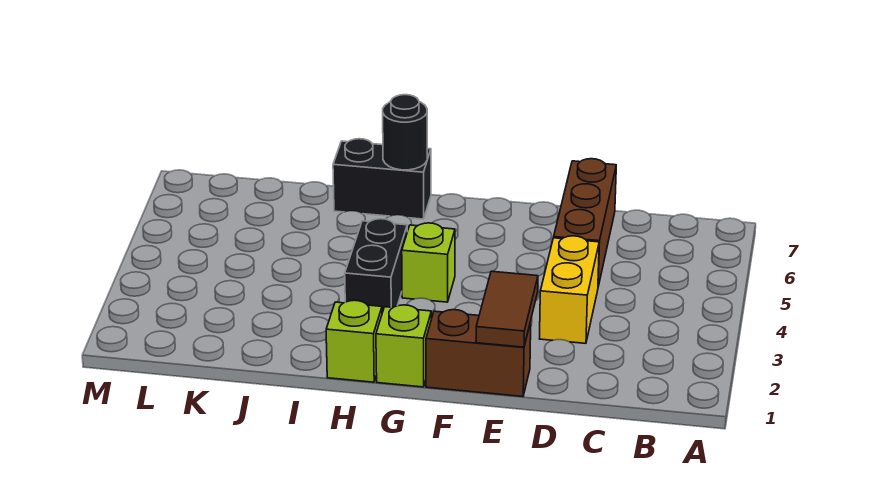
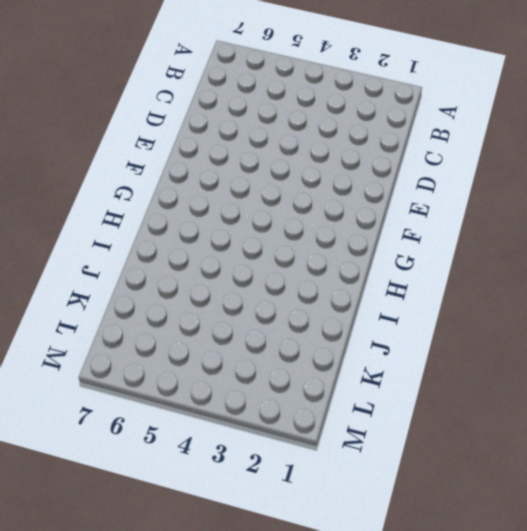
none -> yellow brick D3:D4 level 1
none -> brown brick D5:D7 level 1

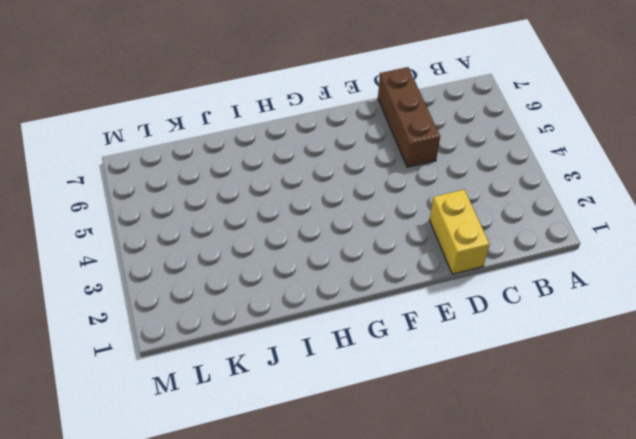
yellow brick D1:D2 level 1 -> yellow brick D3:D4 level 1
none -> brown brick E1:F1 level 1
none -> lime brick G1 level 1

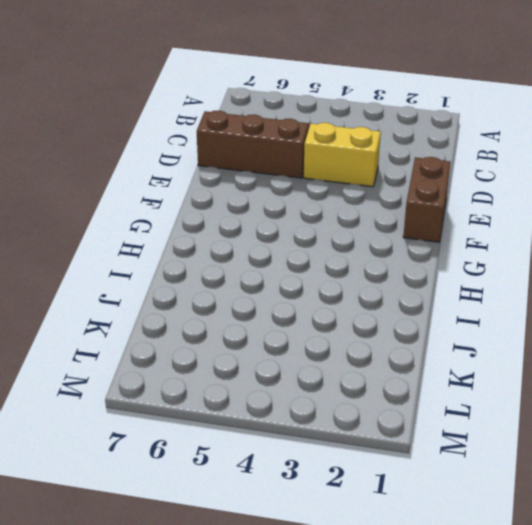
none -> lime brick G1 level 1
none -> lime brick G4 level 1

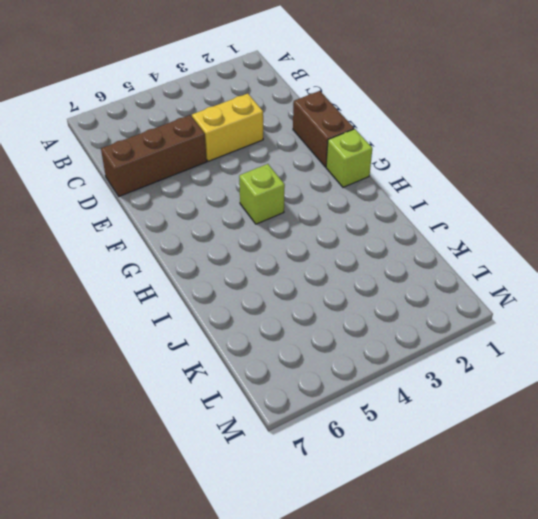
none -> lime brick H1 level 1
none -> black brick H3:H4 level 1

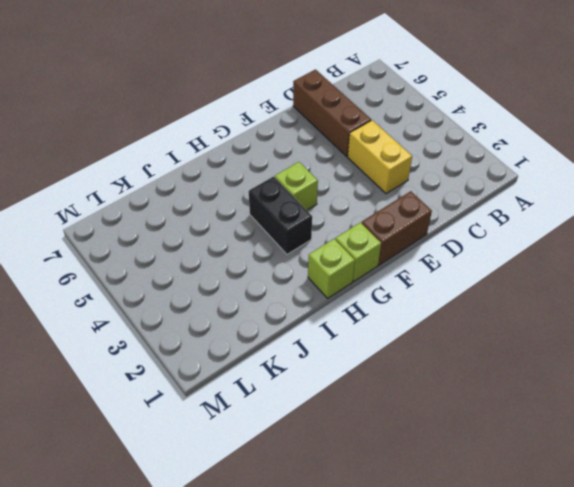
none -> black brick H7:I7 level 1
none -> brown tile E1:E2 level 2

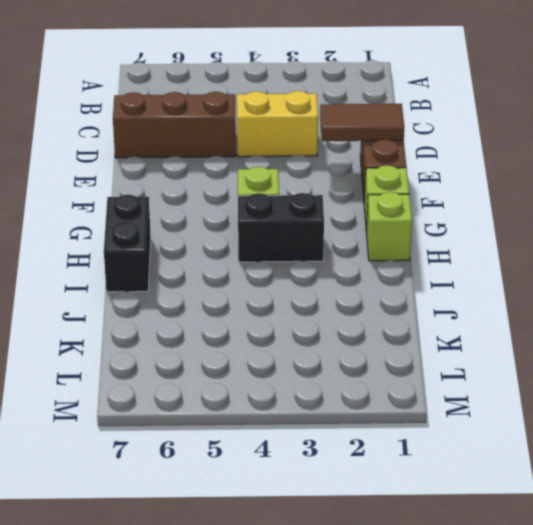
none -> black round brick H7 level 2

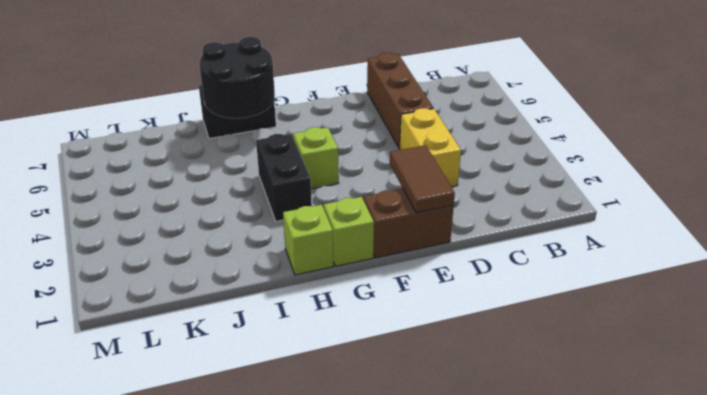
black round brick H6:I7 level 2 -> black round brick H7 level 2

